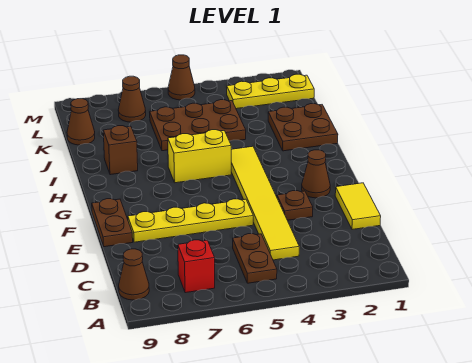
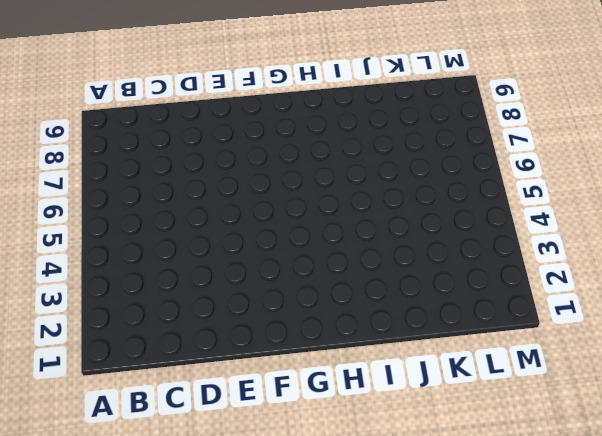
none -> brown plate B5:C5 level 1
none -> red brick B7 level 1
none -> brown cone B9 level 1

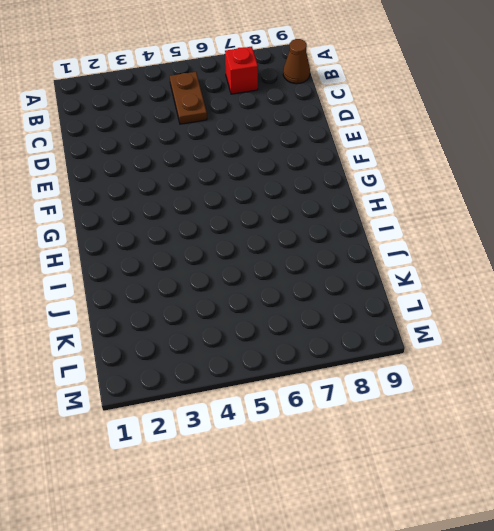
none -> yellow tile C4:H4 level 1
none -> yellow tile D1:E1 level 1
none -> brown plate E3 level 1

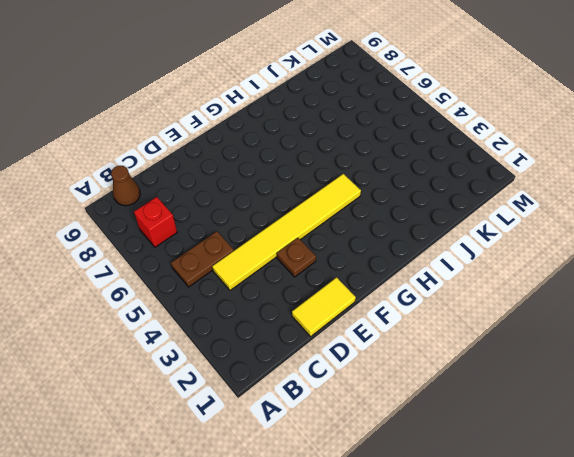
none -> yellow plate E5:E8 level 1
none -> brown plate E9:F9 level 1
none -> brown cone F2 level 1

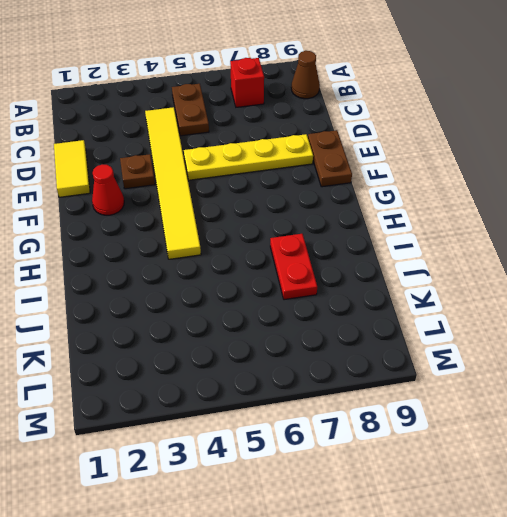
red cone F2 level 1 -> brown cone F2 level 1
red plate I7:J7 level 1 -> none
none -> yellow brick H5:H6 level 1
none -> brown plate I1:J2 level 1
none -> brown brick I8 level 1

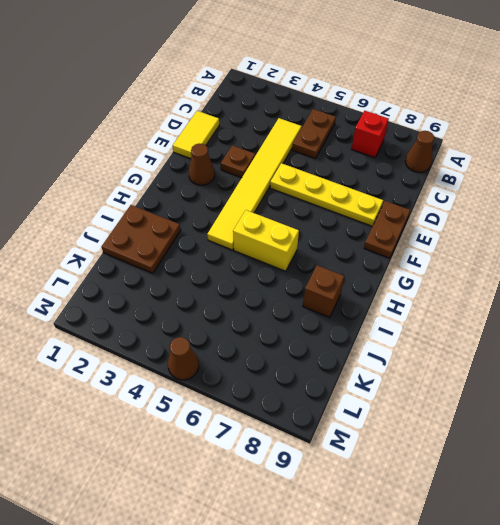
none -> brown plate J4:K6 level 1
none -> brown cone K9 level 1
none -> yellow plate L1:L3 level 1

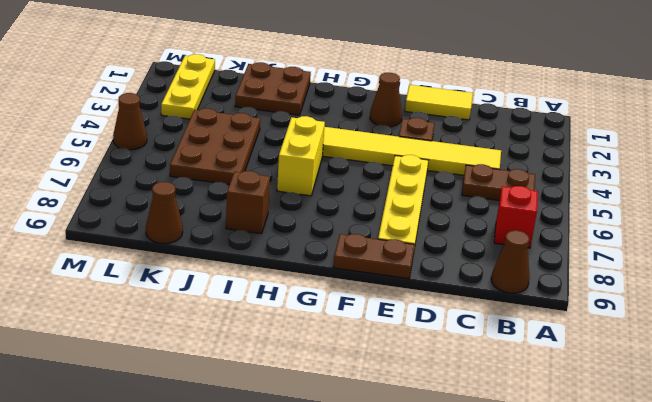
none -> brown cone L7 level 1

